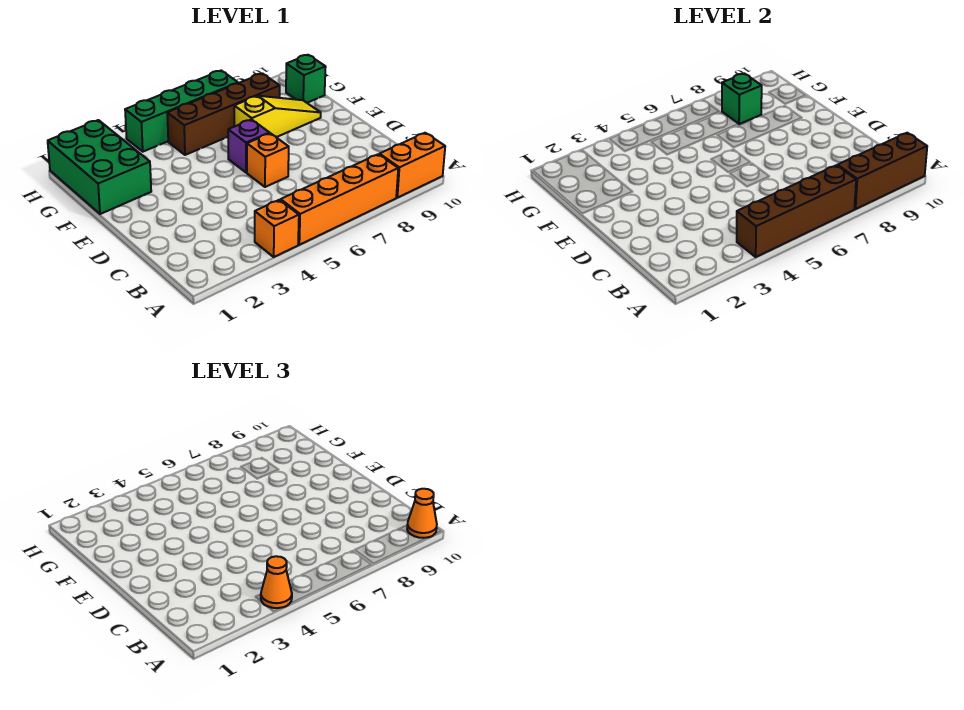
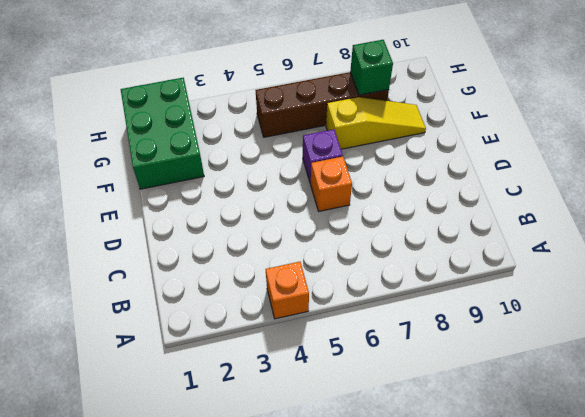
none -> orange brick A5:A8 level 1
none -> orange brick A9:A10 level 1
none -> green brick G10 level 1

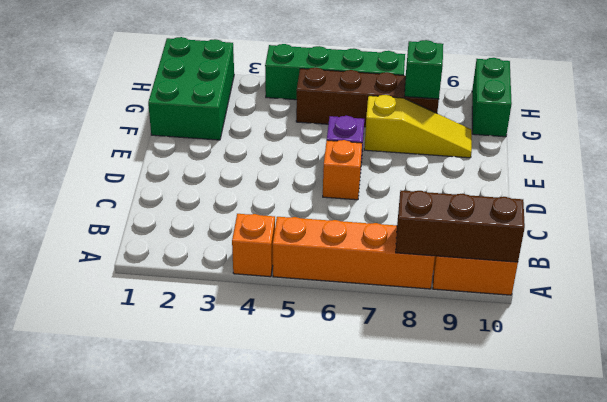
green brick G10:H10 level 1 -> green brick G10 level 1
none -> brown brick A4:A7 level 2
none -> orange cone A4 level 3
none -> orange cone A10 level 3

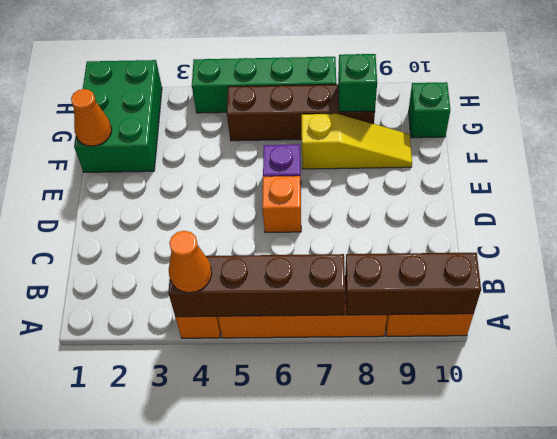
orange cone F1 level 2 -> orange cone A10 level 3

